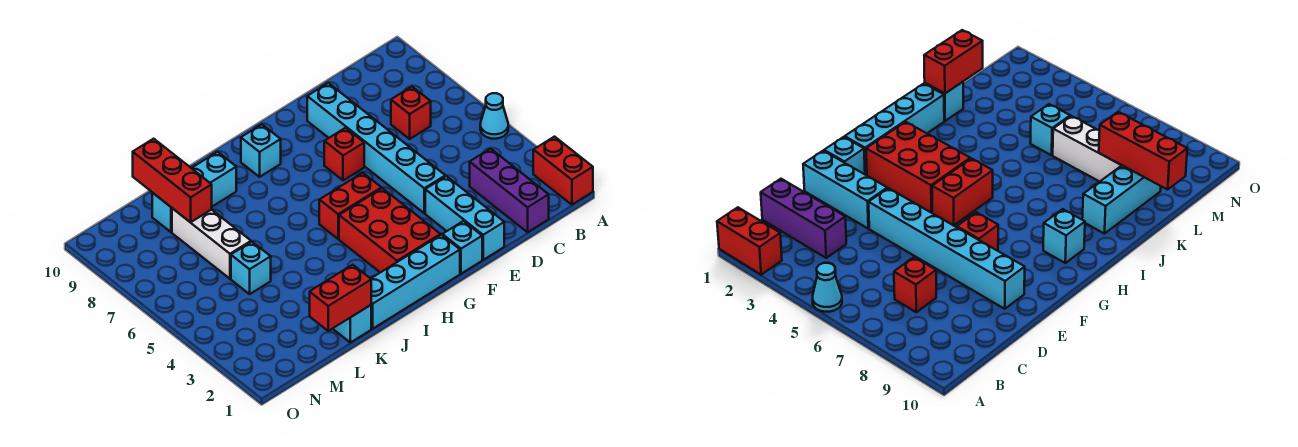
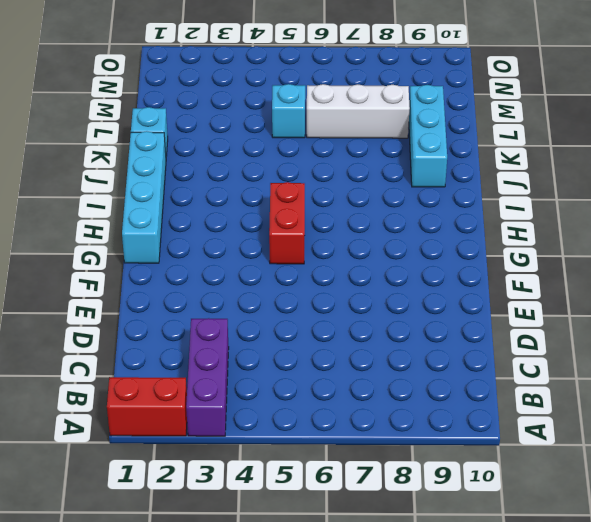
purple brick A3:C3 level 1 -> purple brick C1:C3 level 1
none -> cyan cone A5 level 1
none -> red brick C7 level 1
none -> cyan brick E1:E3 level 1

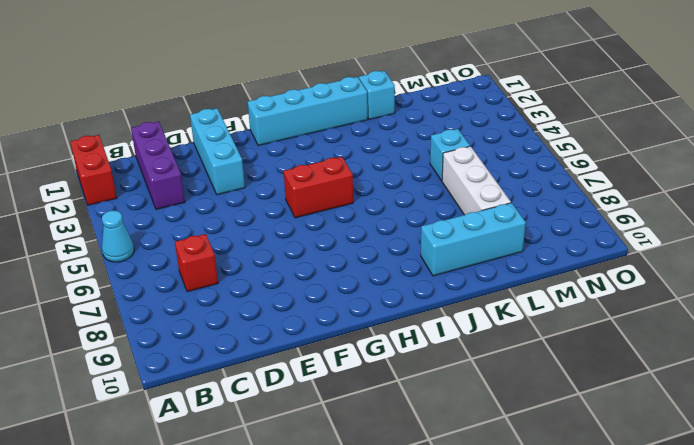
none -> cyan brick E4:E9 level 1
none -> cyan brick F1 level 1
none -> red brick F7 level 1

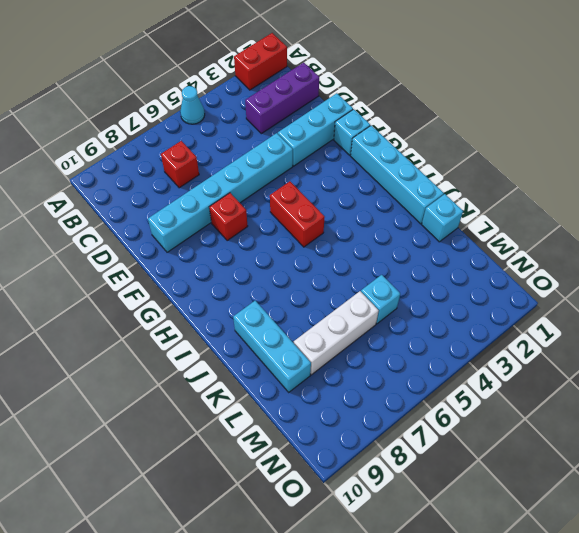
none -> red brick G2:H4 level 1
none -> cyan brick H9 level 1
none -> red brick K1:L1 level 2

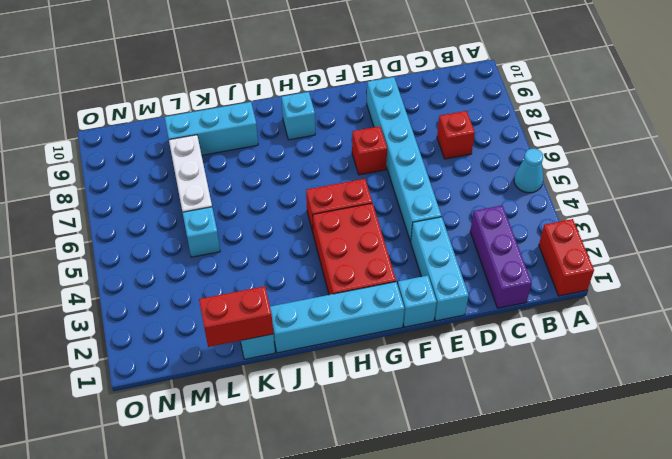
none -> red brick L8:L10 level 2

